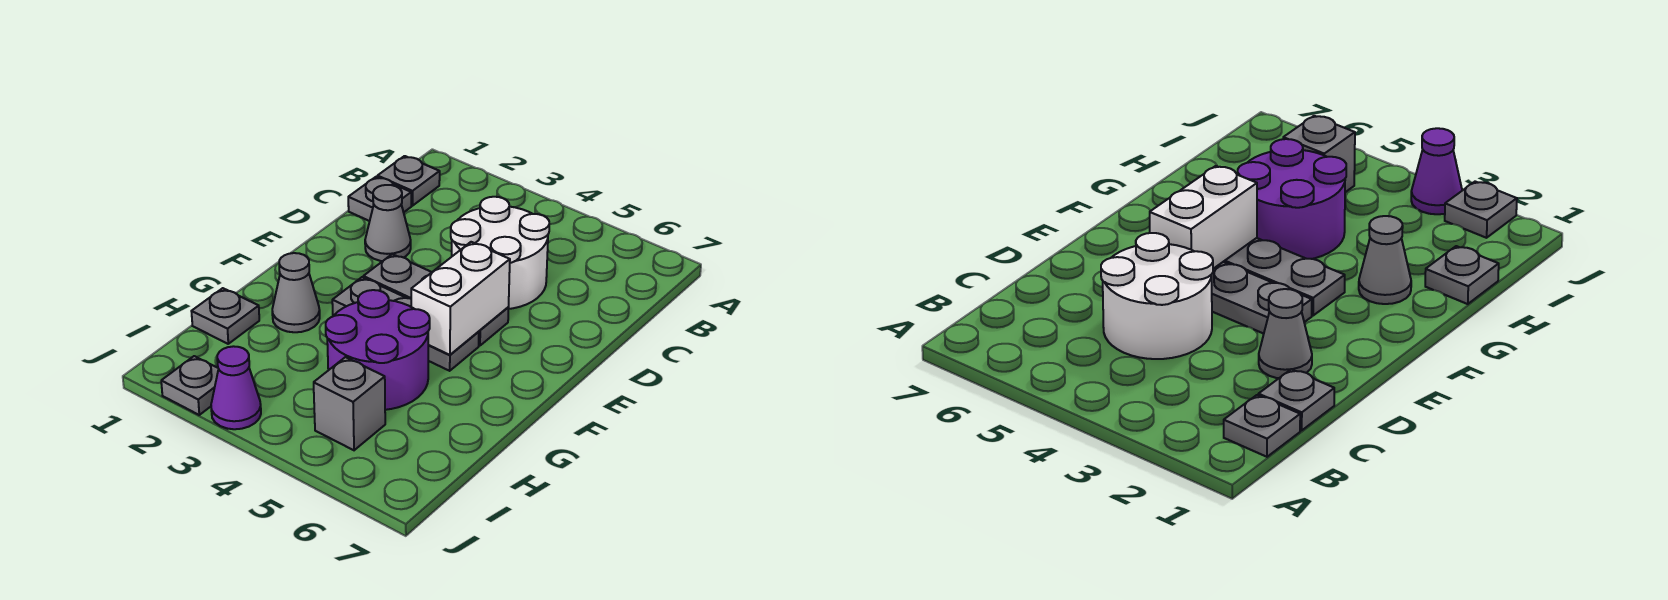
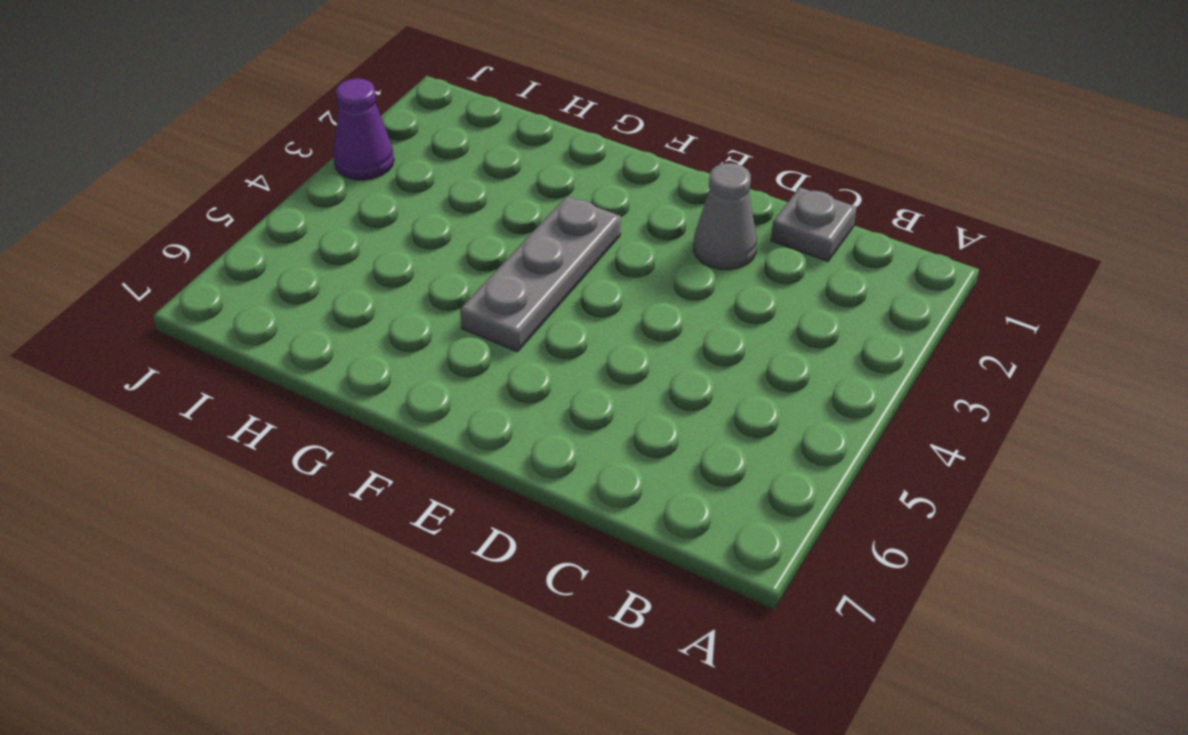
none -> grey plate B1 level 1
none -> white round brick C4:D5 level 1
none -> grey plate E3:E5 level 1

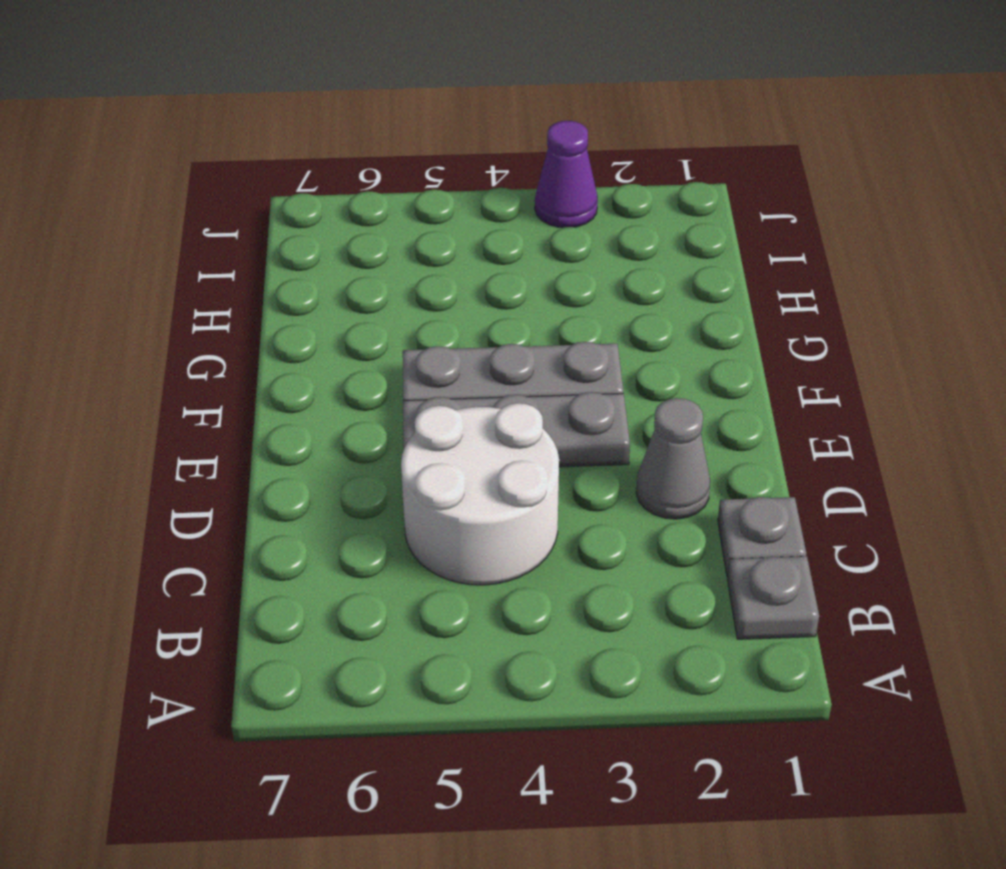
none -> grey cone G2 level 1
none -> purple round brick G4:H5 level 1
none -> grey plate H1 level 1

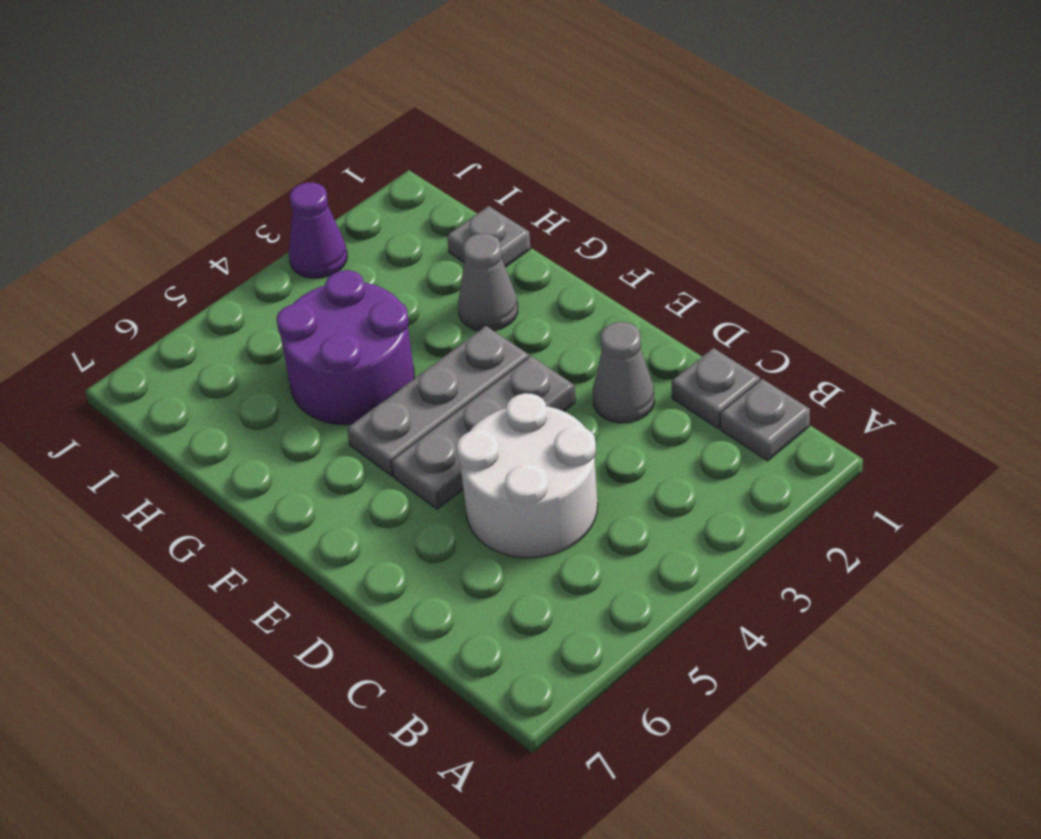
none -> grey brick I5 level 1
none -> grey plate J2 level 1
none -> white brick E5:F5 level 2

